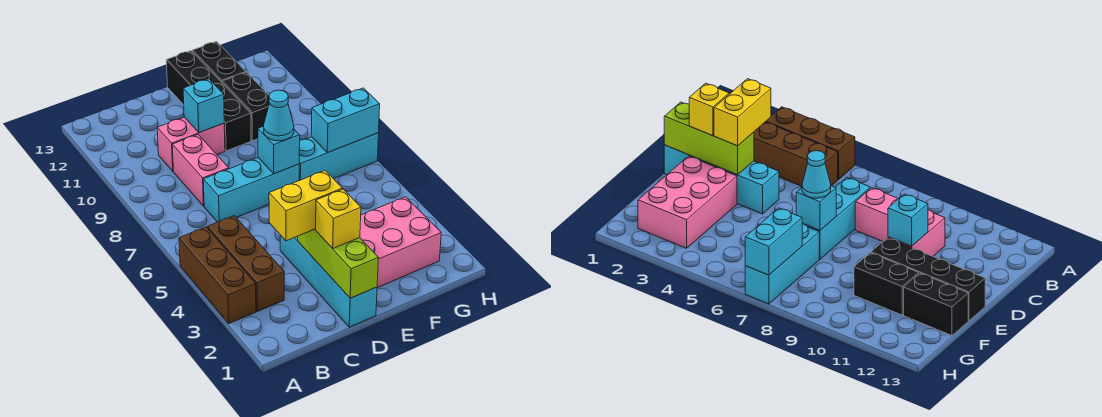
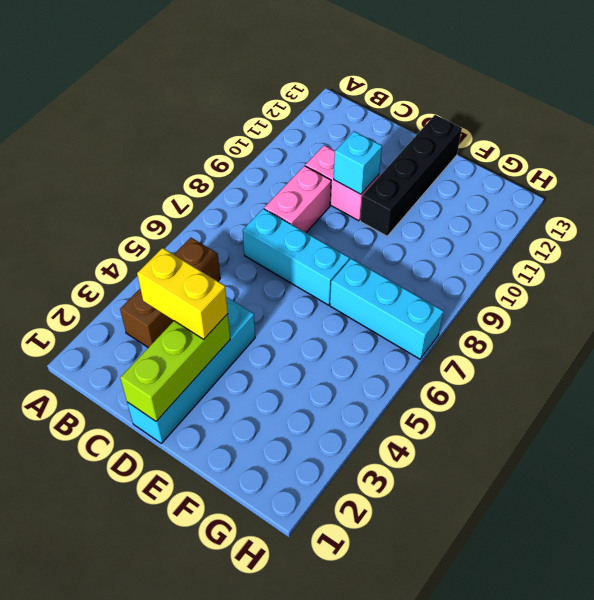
none -> brown brick A3:A5 level 1
none -> pink brick E2:G3 level 1
none -> black brick F10:F11 level 1

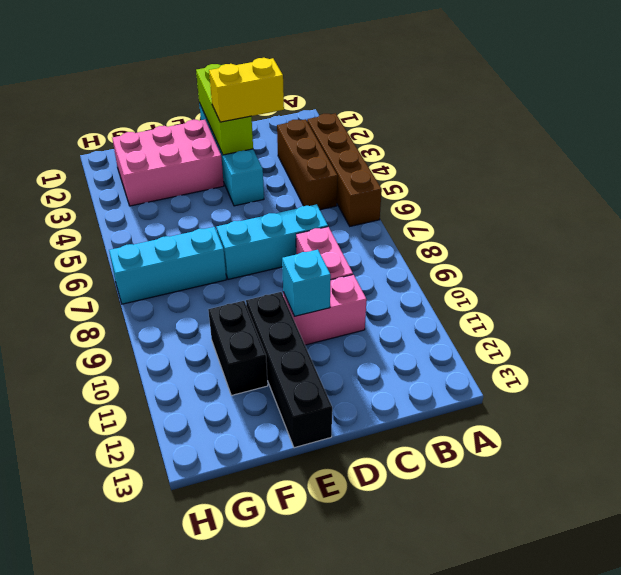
brown brick A3:A6 level 1 -> brown brick A3:A5 level 1
none -> black brick F12:F13 level 1
none -> cyan brick E7 level 2
none -> cyan brick G7:H7 level 2

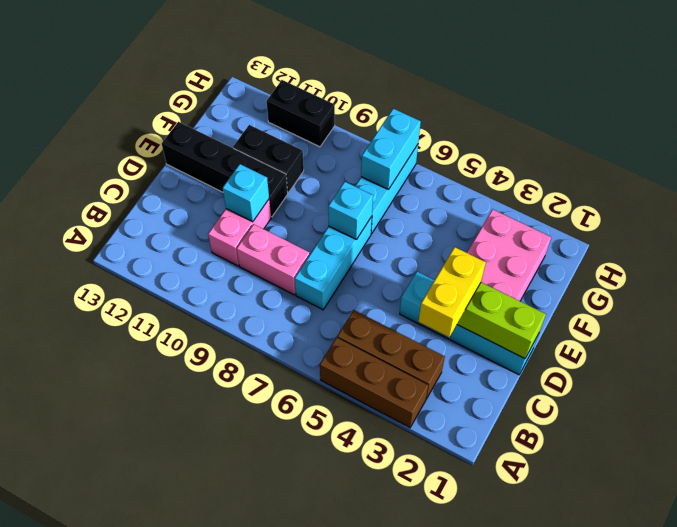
black brick H10:H11 level 1 -> black brick F12:F13 level 1
none -> yellow brick D2 level 3
none -> cyan cone E7 level 3

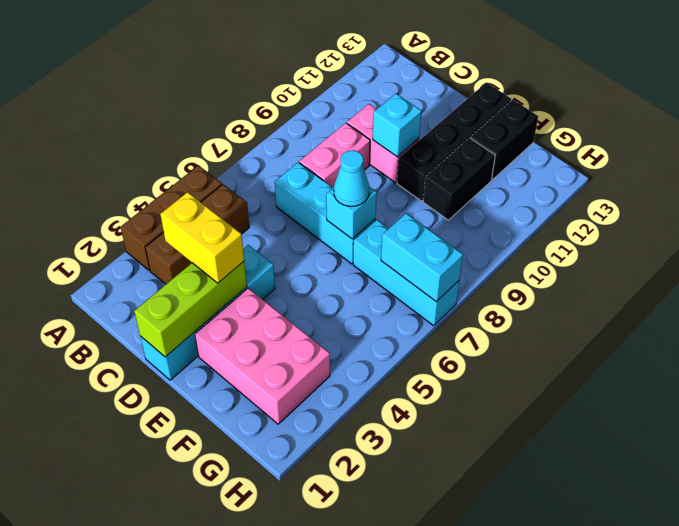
none -> yellow brick D2 level 3

